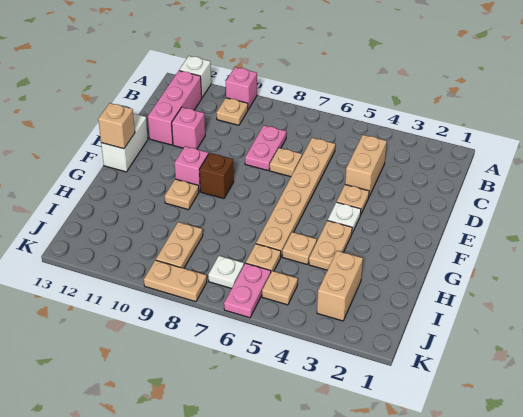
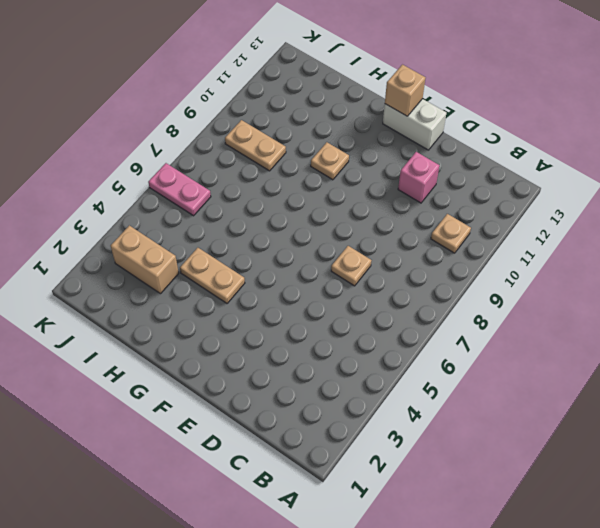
none -> pink brick A10 level 1
none -> white brick A12 level 1
none -> pink brick B12:D12 level 1

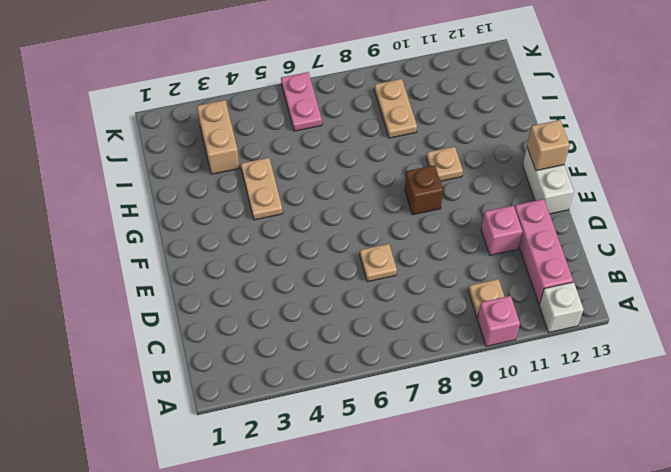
none -> tan brick C4:D4 level 1
none -> tan plate C6:H6 level 1
none -> pink plate C8:D8 level 1

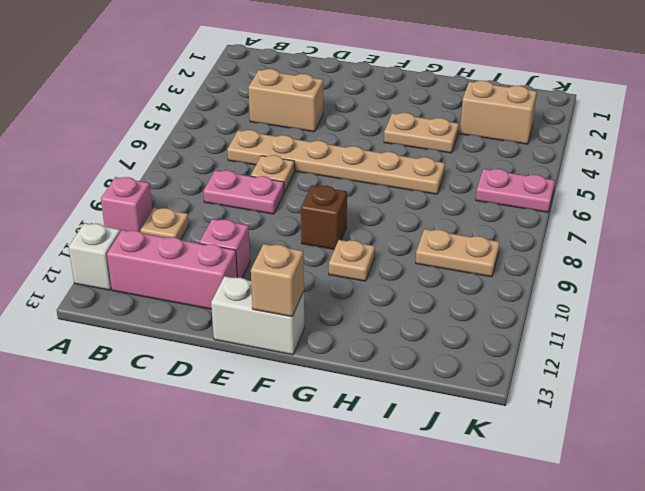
none -> tan plate E4 level 1
none -> white plate F4 level 1
none -> pink brick F10 level 1

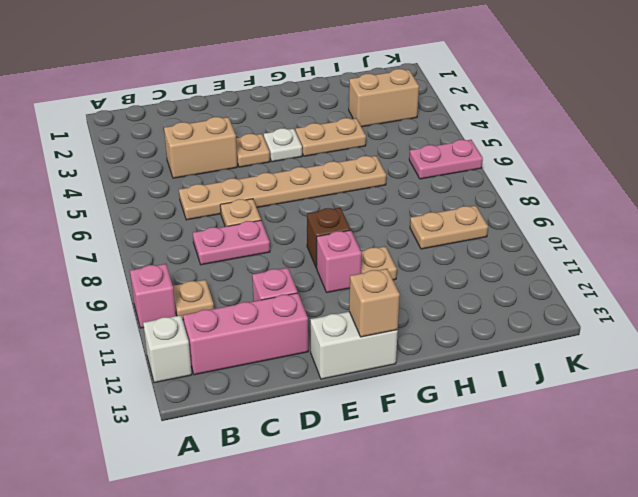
none -> tan plate H5 level 1
none -> tan plate I6 level 1
none -> tan plate J5 level 1

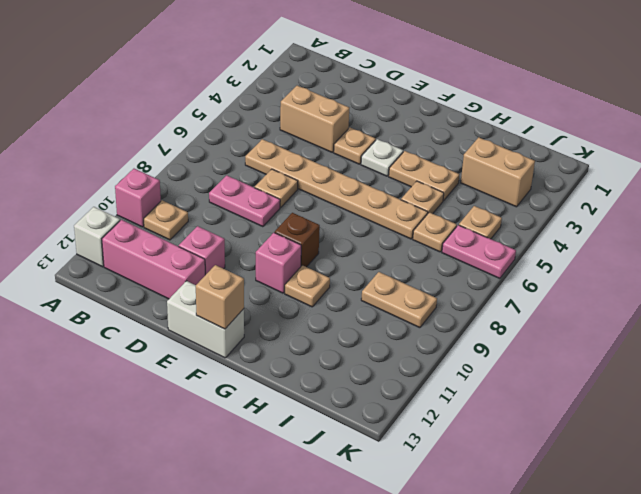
none -> white plate J7 level 1
none -> tan plate K8:K9 level 1

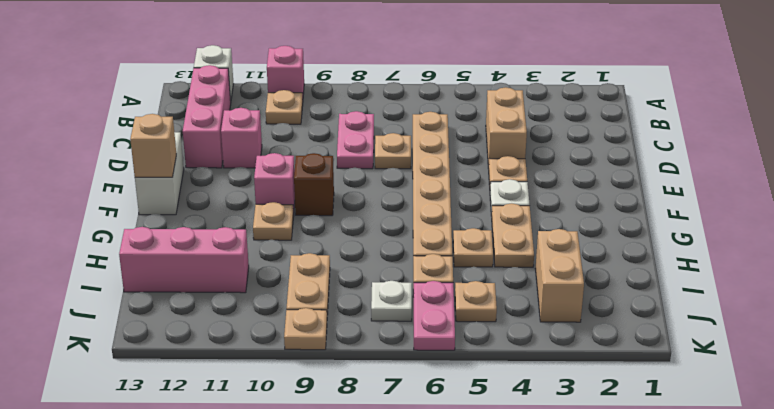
pink brick I11:I13 level 1 -> none
tan plate K9 level 1 -> tan plate K8:K9 level 1

